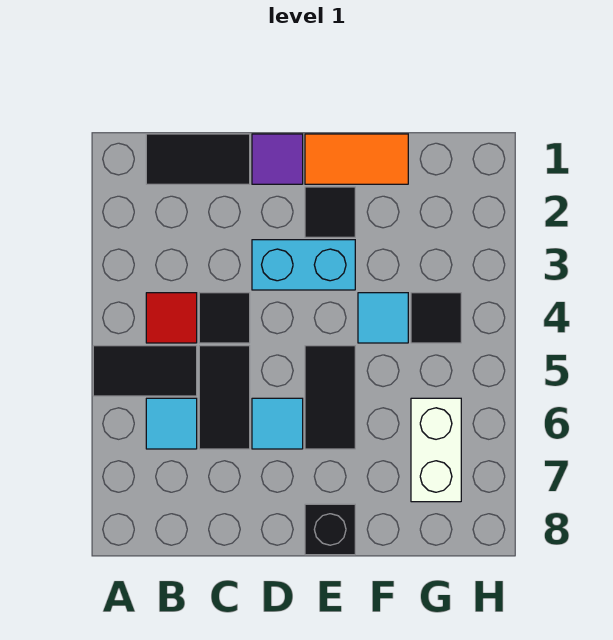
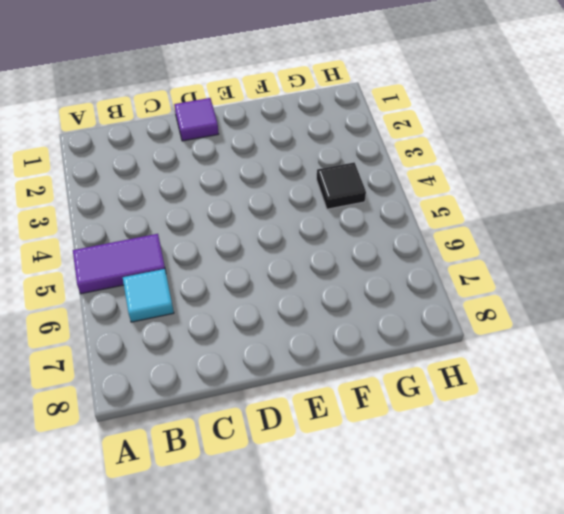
purple tile A5:B5 level 1 -> black tile A5:B5 level 1
none -> black tile B1:C1 level 1
none -> red tile B4 level 1
none -> black tile C4 level 1

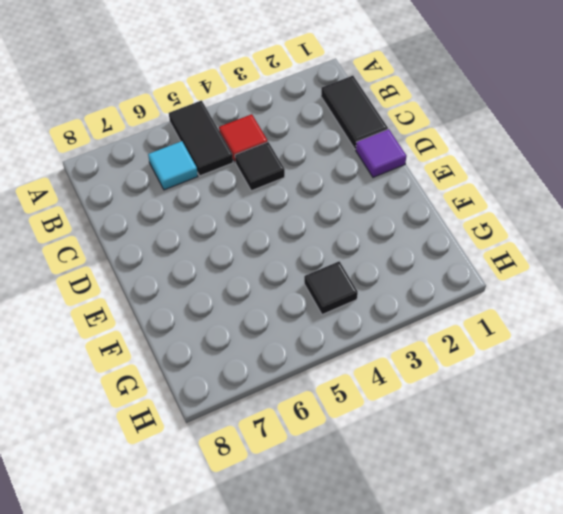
none -> black tile C5:C6 level 1
none -> cyan brick D3:E3 level 1
none -> cyan tile D6 level 1

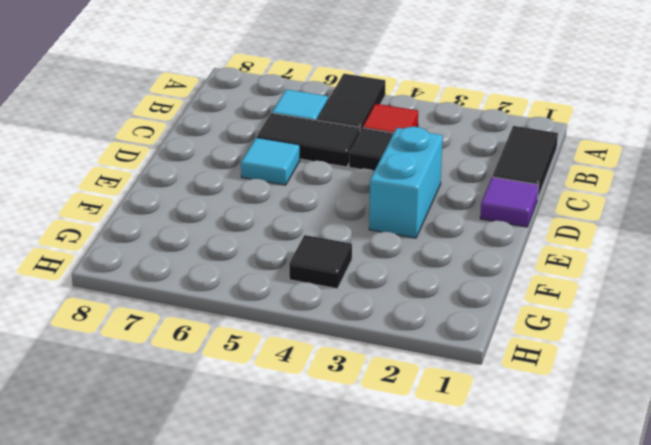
none -> orange tile E1:F1 level 1
none -> black tile E2 level 1
none -> black tile E5:E6 level 1

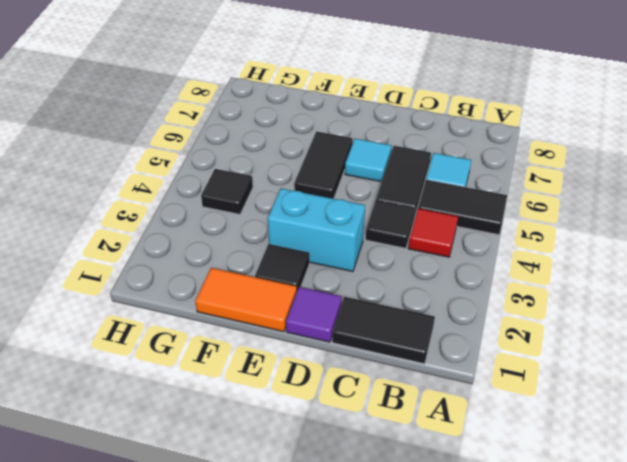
none -> black brick E8 level 1
none -> cyan tile F4 level 1
none -> white brick G6:G7 level 1

